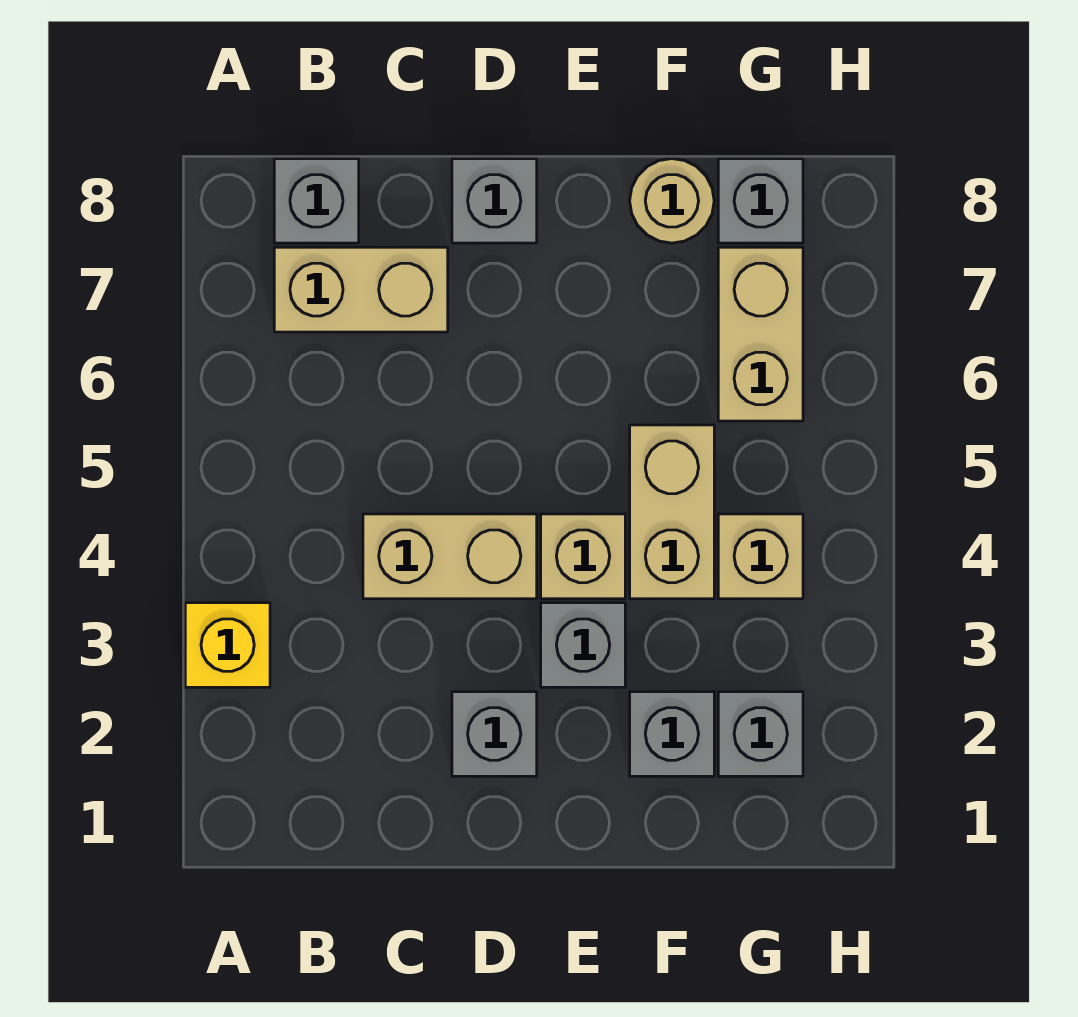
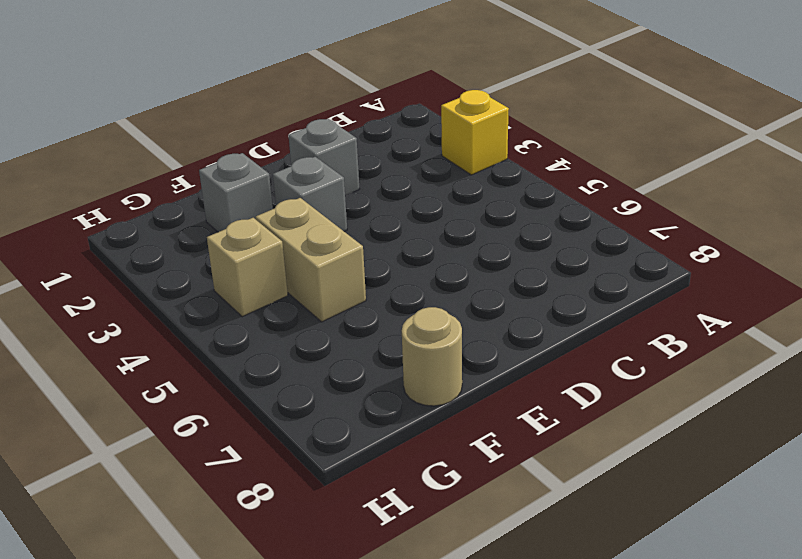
none -> tan brick B7:C7 level 1
none -> grey brick B8 level 1
none -> tan brick C4:D4 level 1

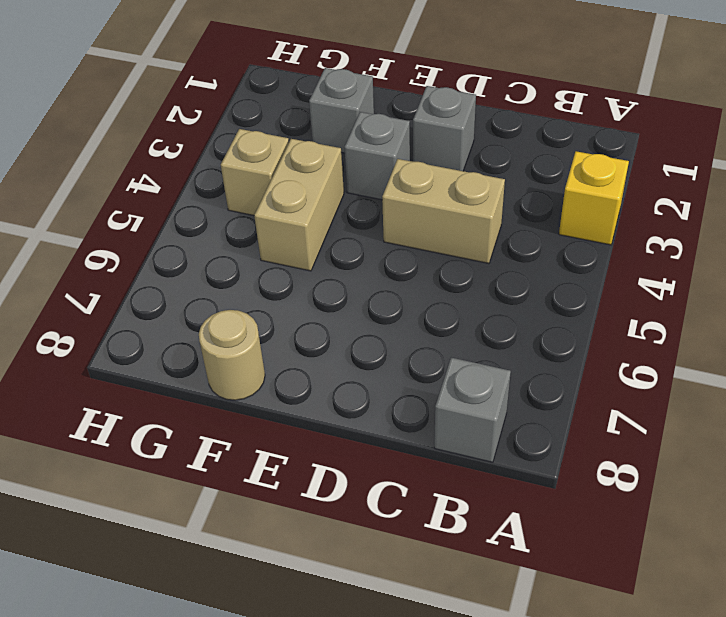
none -> tan brick B7:C7 level 1
none -> grey brick D8 level 1
none -> tan brick E4 level 1

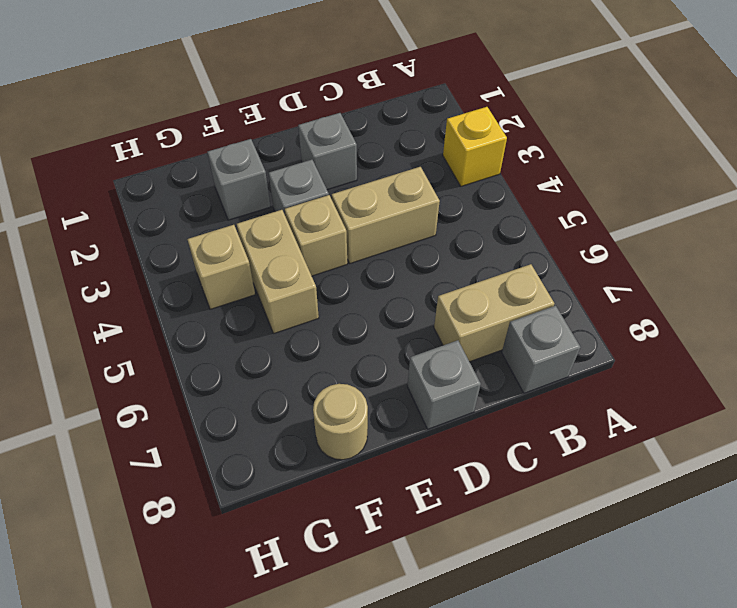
none -> grey brick G2 level 1
none -> tan brick G6:G7 level 1
none -> grey brick G8 level 1

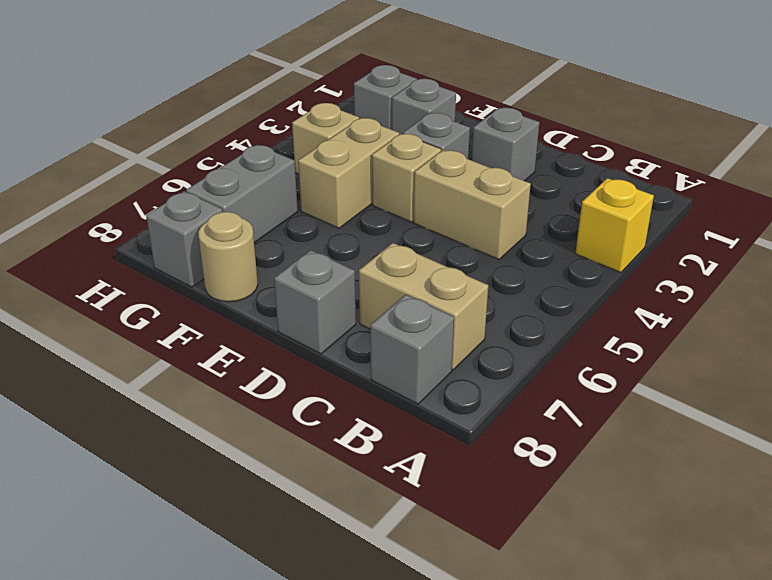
grey brick G6:G7 level 1 -> tan brick G6:G7 level 1

